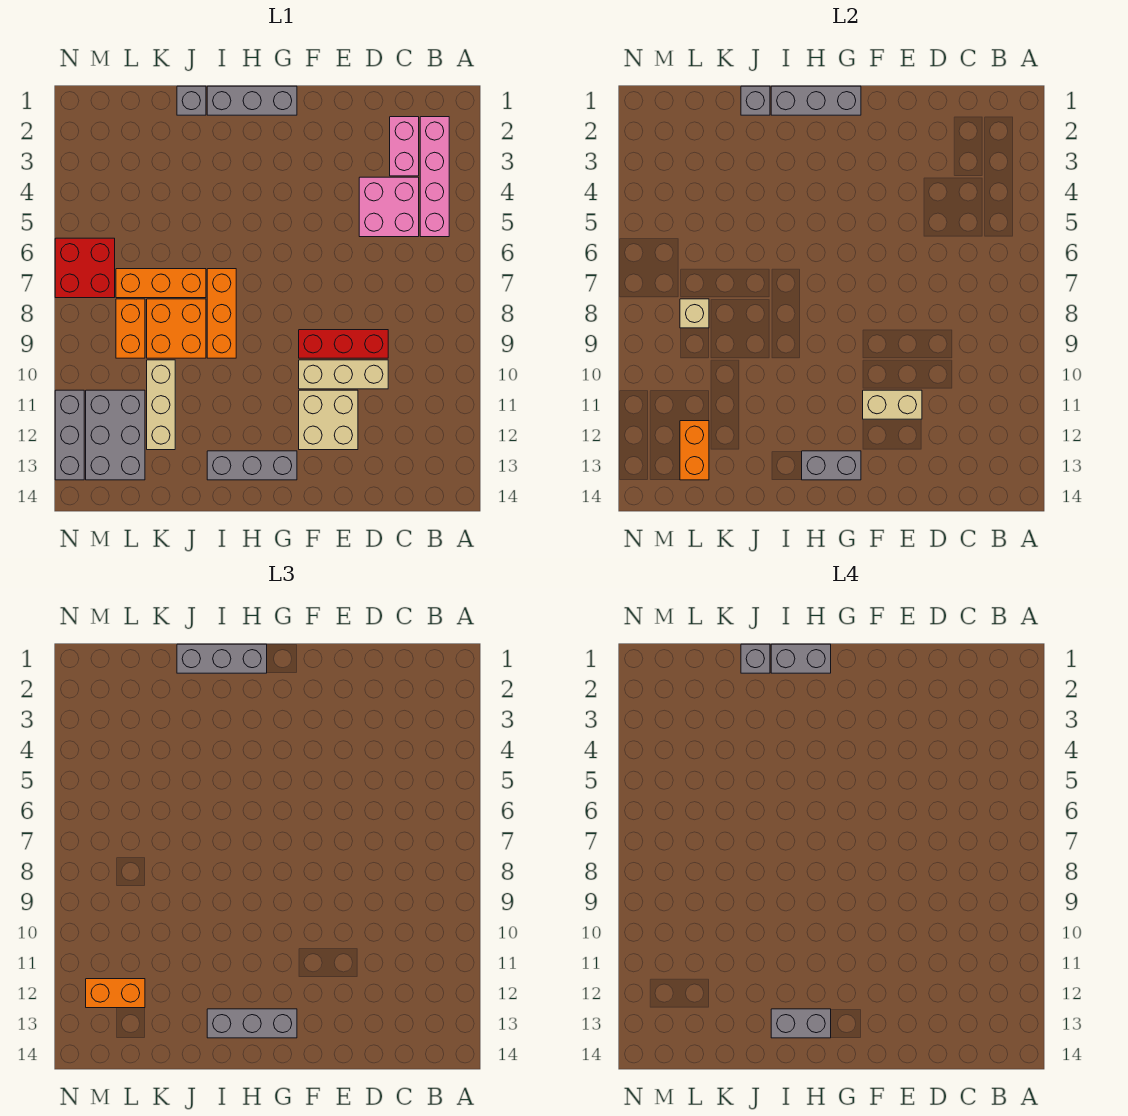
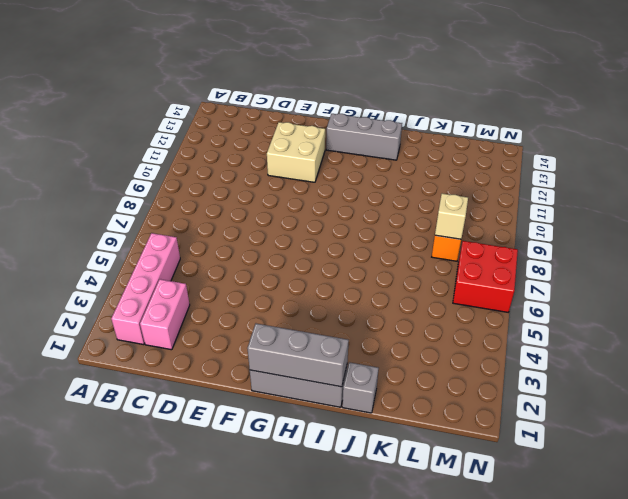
none -> pink brick C4:D5 level 1
none -> red brick D9:F9 level 1
none -> tan brick D10:F10 level 1

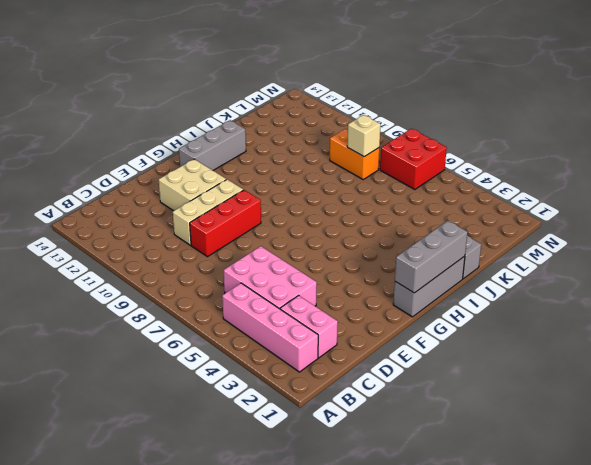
pink brick C4:D6 level 1 -> pink brick C4:D5 level 1
none -> orange brick I7:I9 level 1
none -> orange brick J7:L7 level 1
none -> orange brick J8:K9 level 1

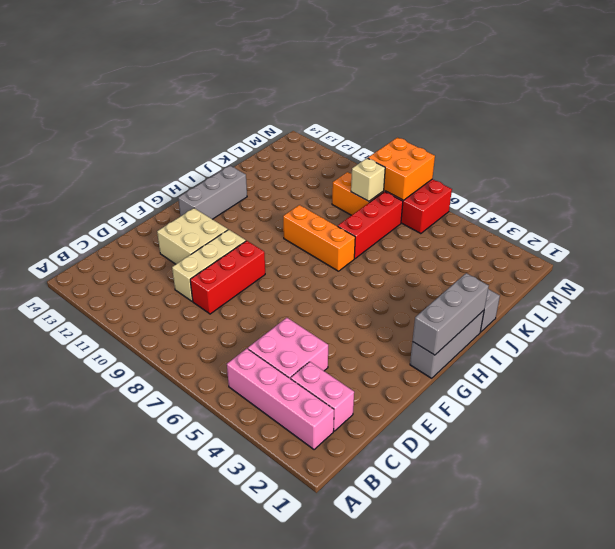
red brick J7:L7 level 1 -> orange brick J7:L7 level 1
orange brick M7:N8 level 2 -> orange brick J8:K9 level 1
none -> tan brick K10:K12 level 1
none -> grey brick L11:M13 level 1
none -> grey brick N11:N13 level 1

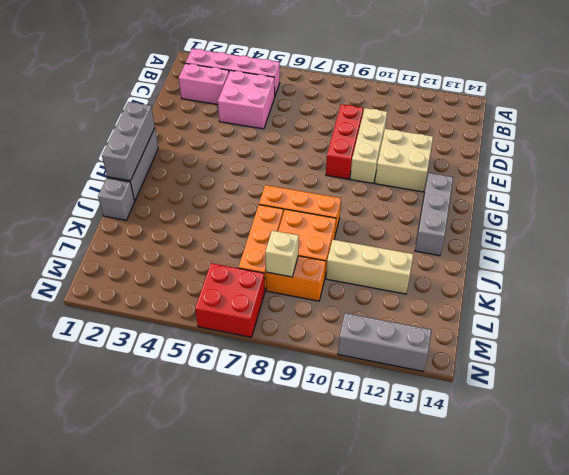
none -> grey brick L11:M13 level 1
none -> tan brick E11:F11 level 2
none -> grey brick G13:H13 level 2

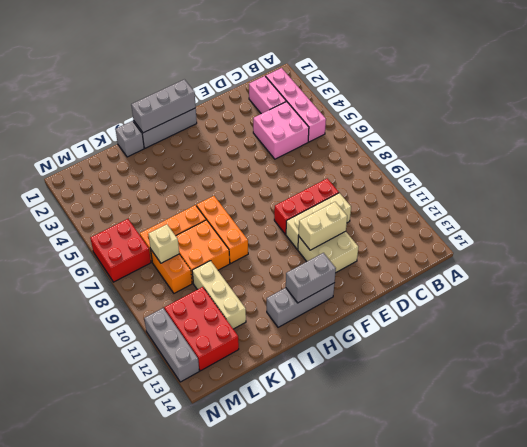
red brick L11:M13 level 1 -> grey brick L11:M13 level 1
none -> grey brick J1 level 2
none -> orange brick L12:L13 level 2
none -> grey brick G13:I13 level 3

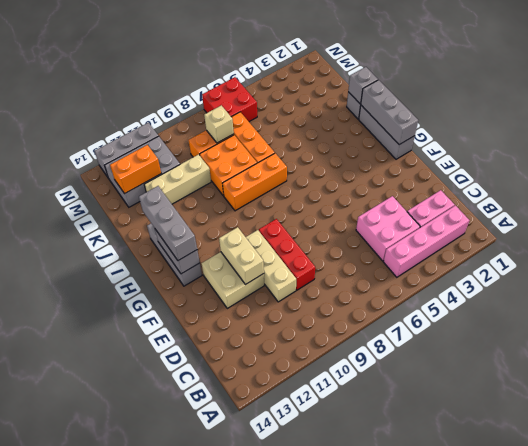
none -> grey brick H1:J1 level 3
none -> orange brick L12:M12 level 3
none -> grey brick H1:I1 level 4

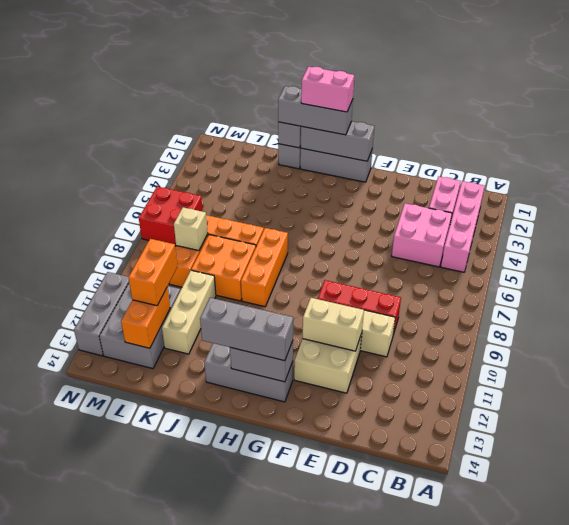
pink brick H1:I1 level 4 -> grey brick H1:I1 level 4
orange brick L11:L12 level 3 -> orange brick L12:M12 level 3
none -> grey brick H13:I13 level 4
none -> grey brick J1 level 4

